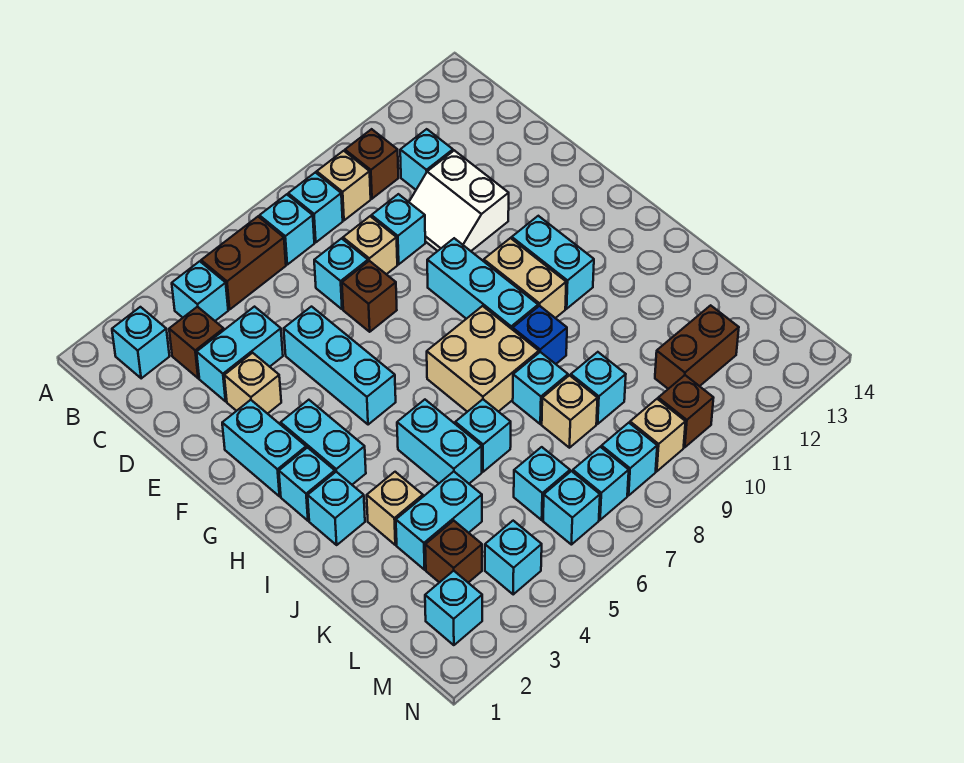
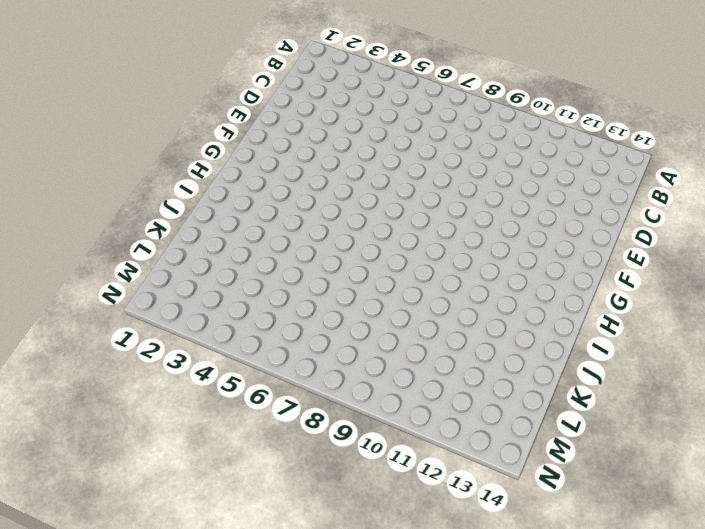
none -> cyan brick B2 level 1
none -> cyan brick B4 level 1
none -> brown brick B5:B6 level 1
none -> cyan brick B7 level 1

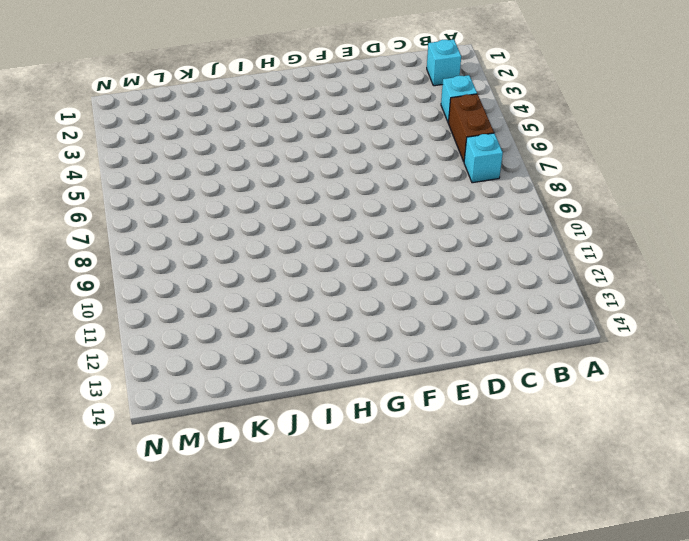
none -> cyan brick B8 level 1
none -> tan brick B9 level 1
none -> brown brick B10 level 1
none -> brown brick C3 level 1

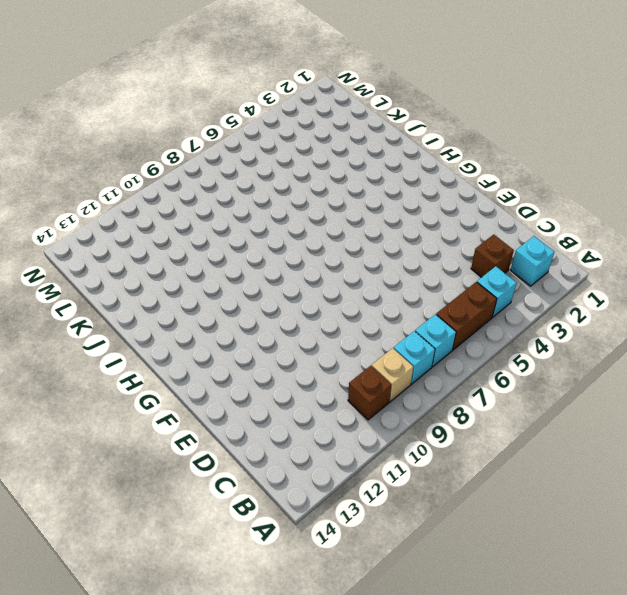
none -> cyan brick C11 level 1
none -> cyan brick D3:D4 level 1
none -> cyan brick D7 level 1
none -> tan brick D8 level 1

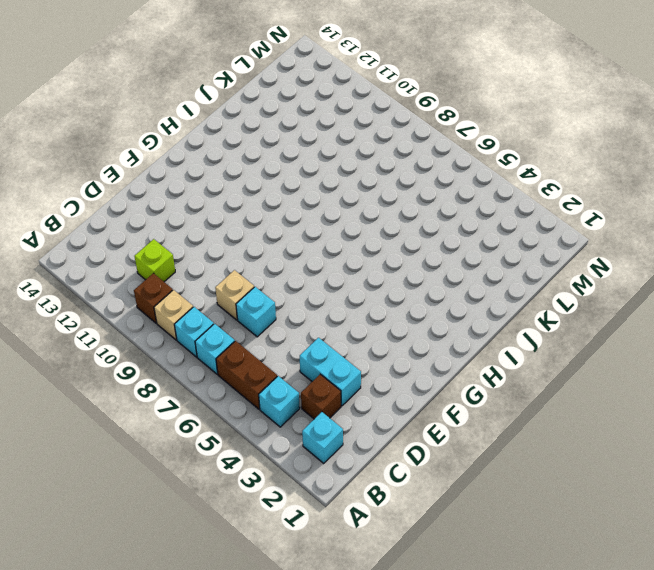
lime brick C11 level 1 -> cyan brick C11 level 1
none -> cyan brick D9 level 1
none -> white slope D10:E11 level 1 top 11
none -> tan brick E3 level 1
none -> cyan brick E5:G5 level 1

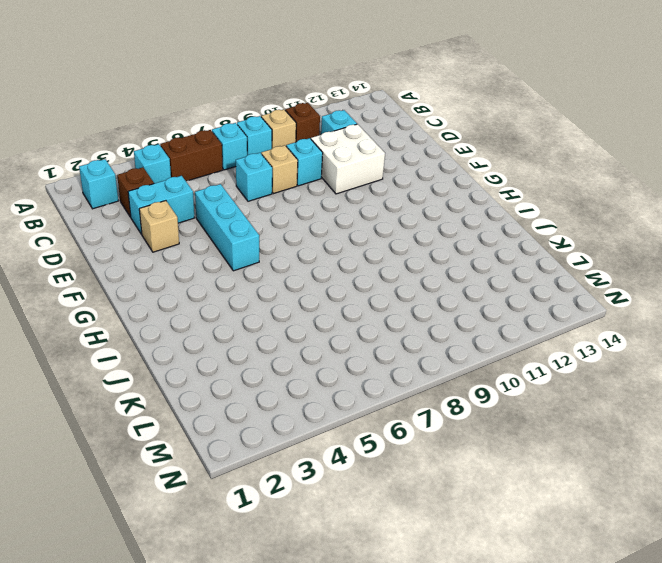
white brick D10:E11 level 1 -> white slope D10:E11 level 1 top 11
none -> brown brick E7 level 1
none -> cyan brick F2:G2 level 1
none -> cyan brick F9:H9 level 1
none -> cyan brick G3:H3 level 1

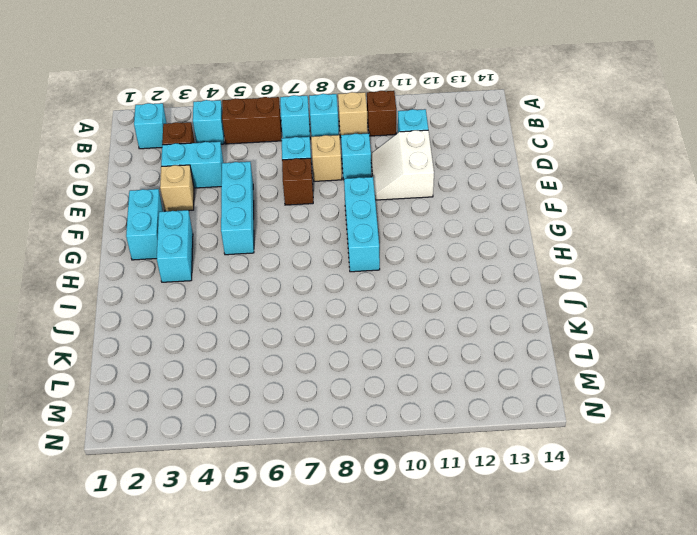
none -> tan brick G10:H10 level 1
none -> cyan brick G11:H11 level 1
none -> cyan brick H2 level 1
none -> tan brick H7:I8 level 1

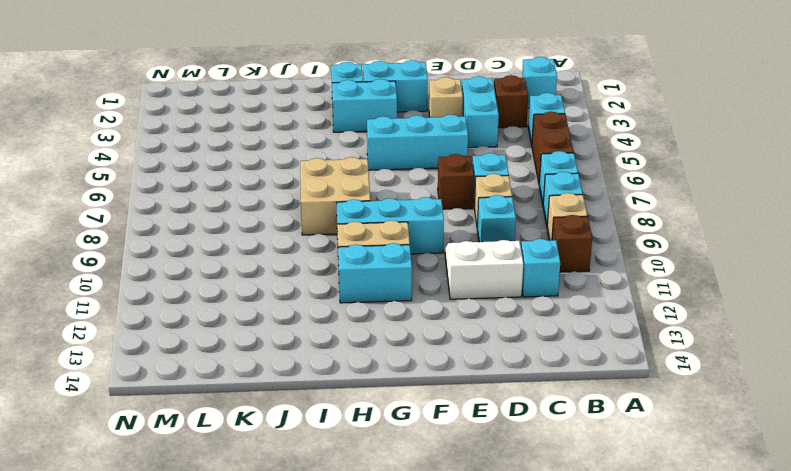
none -> cyan brick I2 level 1
none -> cyan brick I5:J5 level 1
none -> blue brick I9 level 1
none -> tan brick J3 level 1

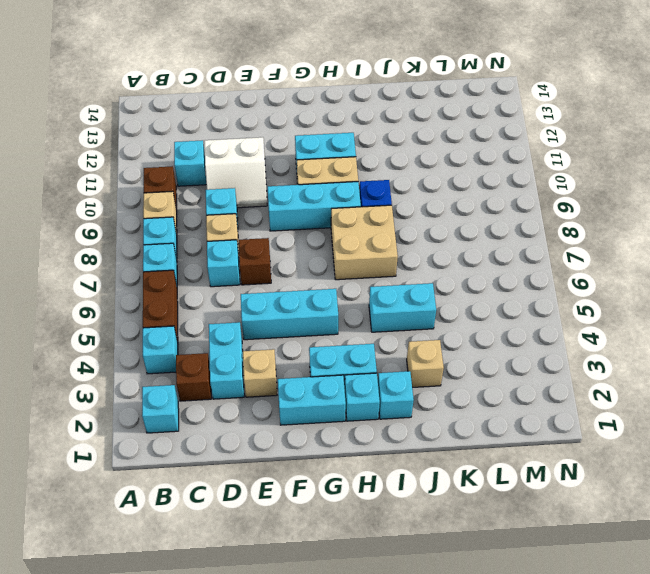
none -> cyan brick J6 level 1
none -> cyan brick J8 level 1
none -> cyan brick K3:K4 level 1
none -> tan brick K8 level 1

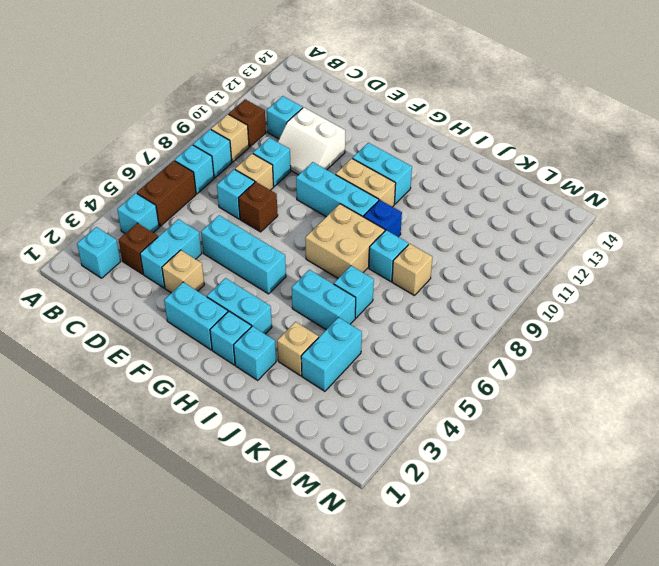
none -> cyan brick K9 level 1
none -> brown brick L3 level 1
none -> cyan brick L6 level 1
none -> brown brick L11:L12 level 1

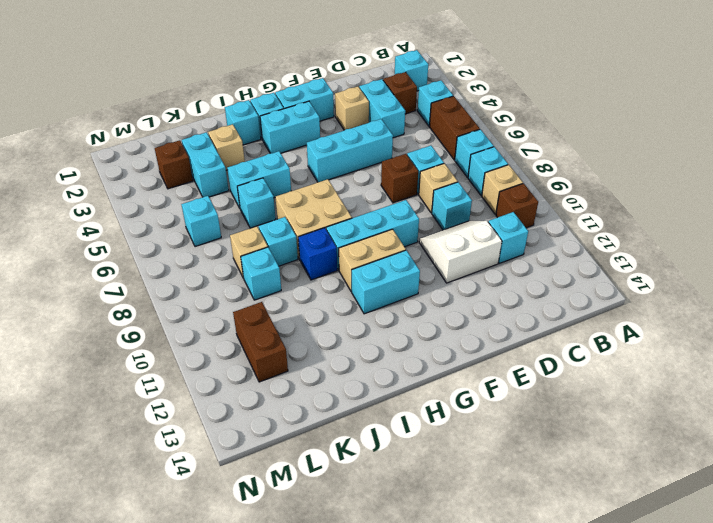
none -> cyan brick M2 level 1
none -> cyan brick M4 level 1
none -> cyan brick M6 level 1
none -> cyan brick M7 level 1

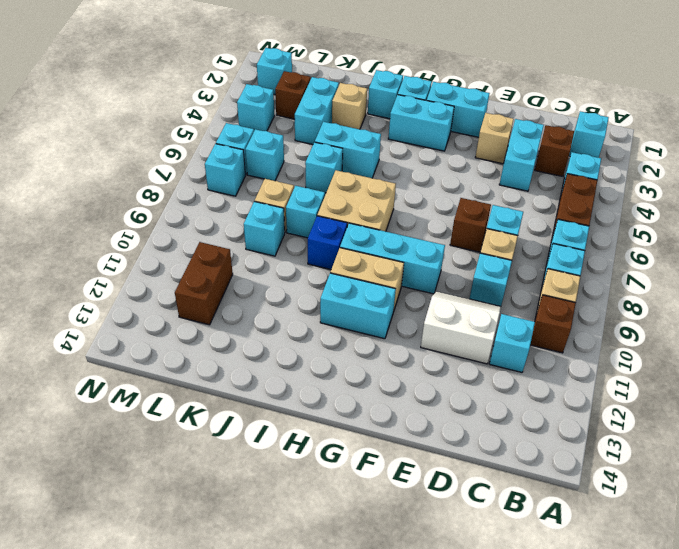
none -> cyan brick E5:G5 level 1
none -> cyan brick M8 level 1
none -> tan brick M9 level 1
none -> brown brick M10 level 1

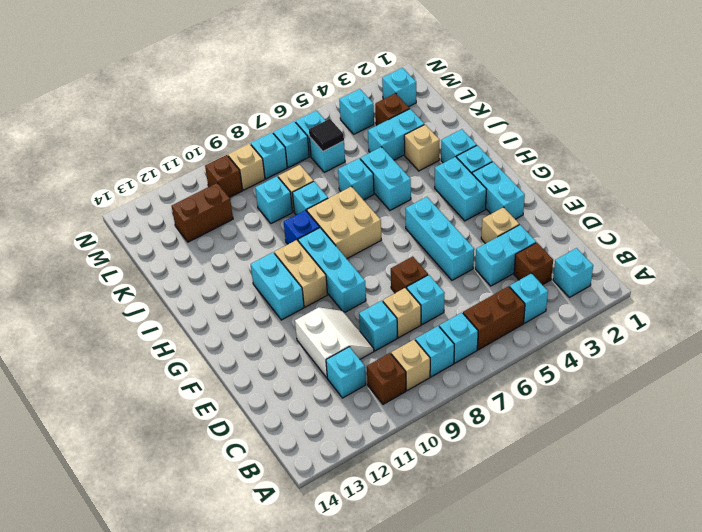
black tile L6 level 2 -> none

